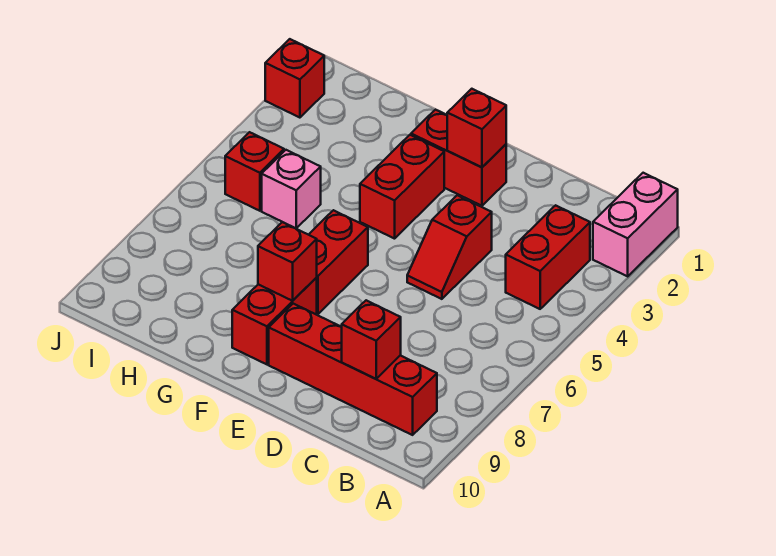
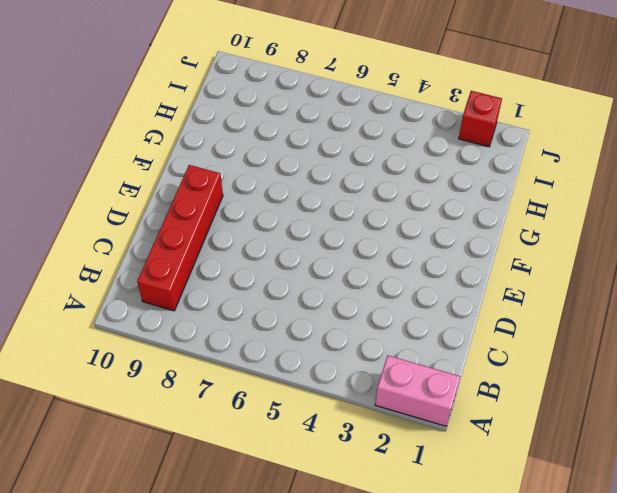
none -> red brick B3:B4 level 1
none -> red slope D4:D5 level 1 top 4
none -> red brick E2:F2 level 1

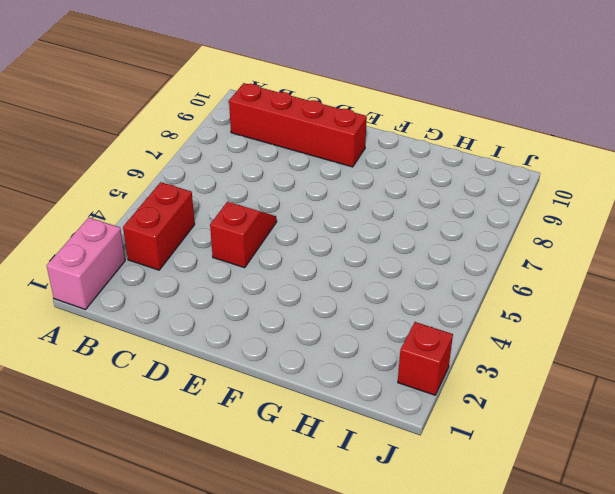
none -> red brick E2:F2 level 1
none -> red brick F3:F4 level 1
none -> red brick F6:F7 level 1

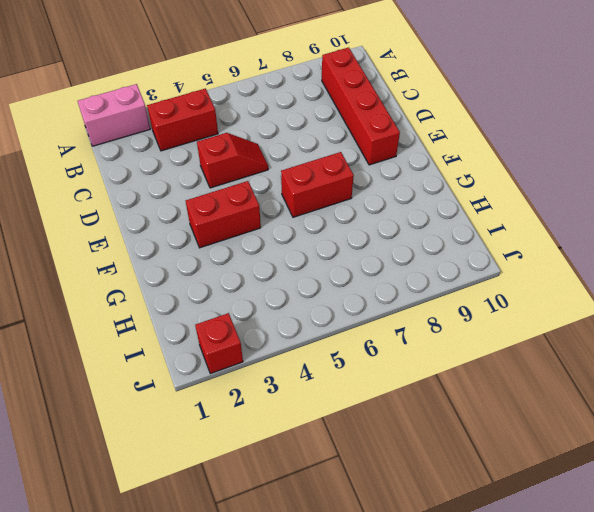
none -> red brick E2:F2 level 1
none -> red brick F8:F9 level 1
none -> pink brick H5 level 1

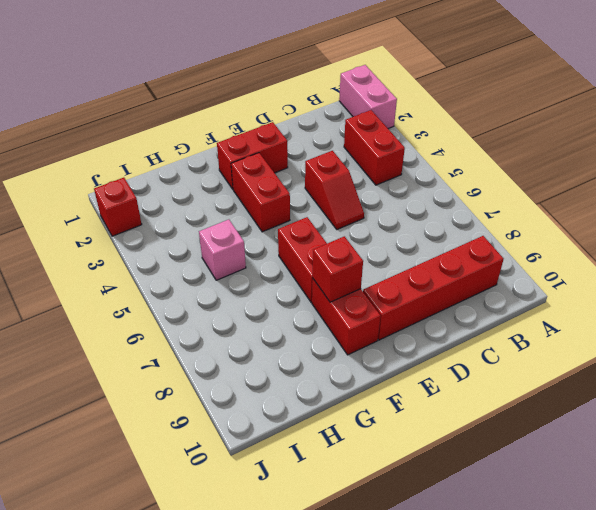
none -> red brick I5 level 1
none -> red brick C9 level 2
none -> red brick E2 level 2

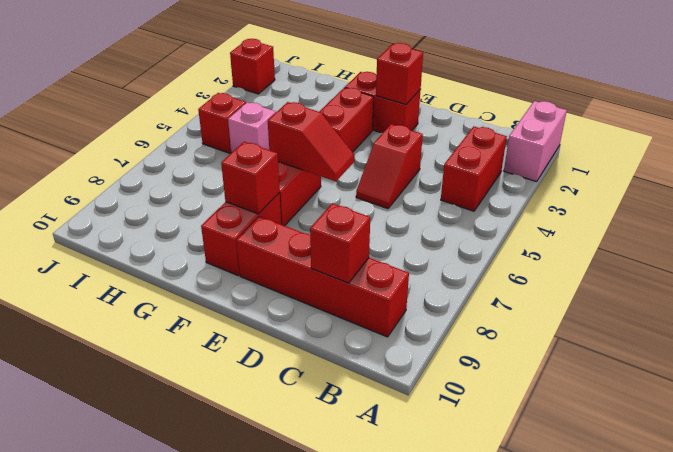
red slope E6:F6 level 2 top F -> none

